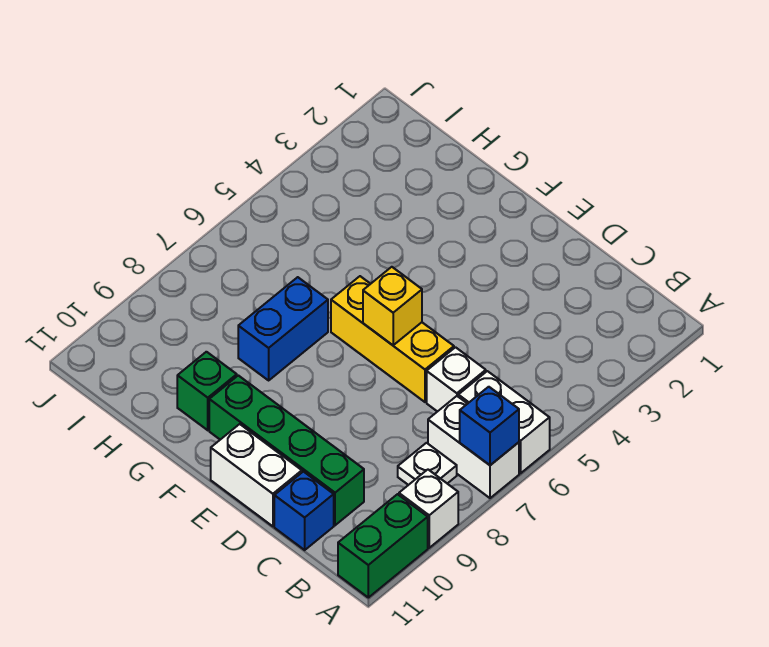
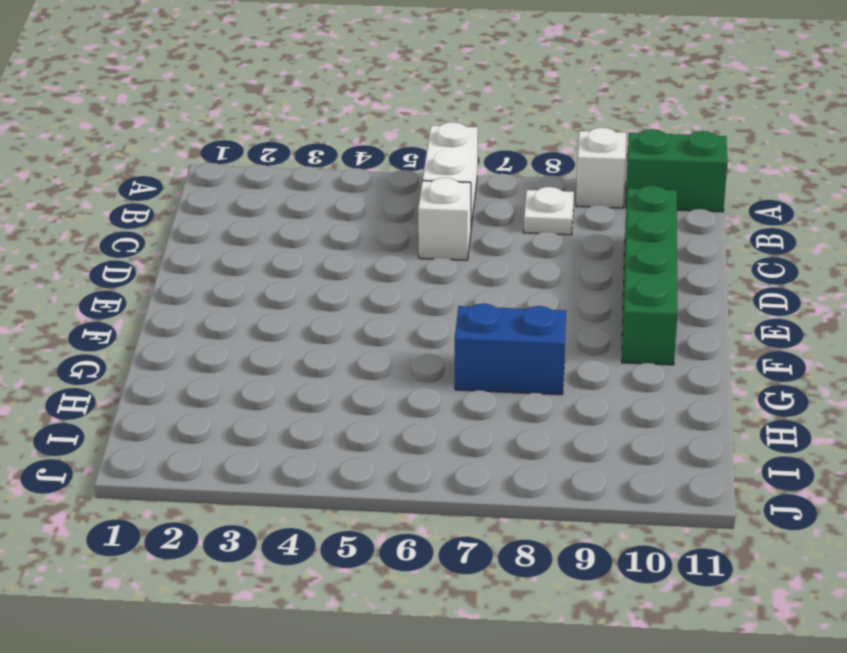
none -> white brick A7:B7 level 1
none -> blue brick C11 level 1
none -> yellow brick D6:F6 level 1

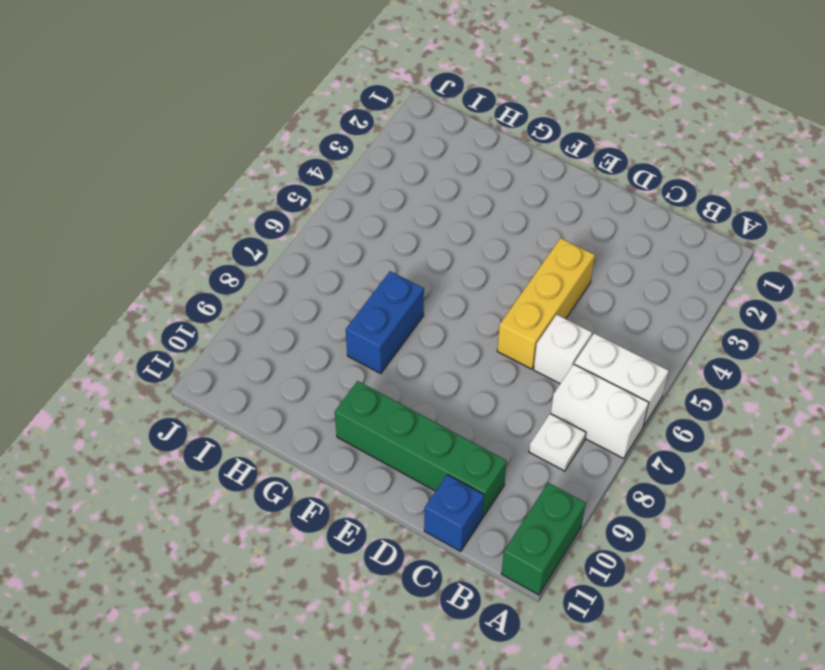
yellow brick D4:D6 level 1 -> yellow brick D6:F6 level 1
none -> white brick A9 level 1
none -> white brick D11:E11 level 1
none -> green brick G10 level 1

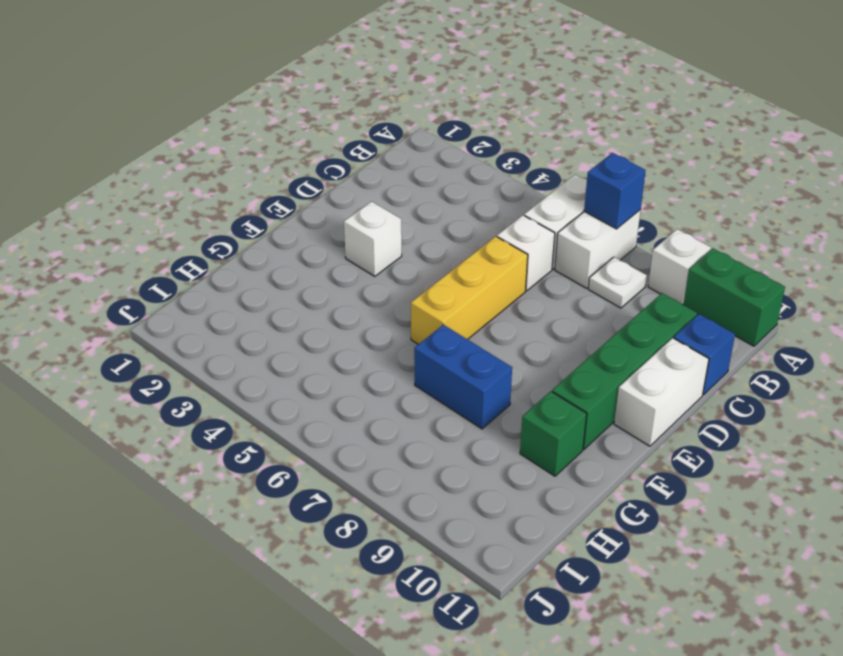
white brick E3 level 1 -> none
none -> yellow brick E6 level 2

